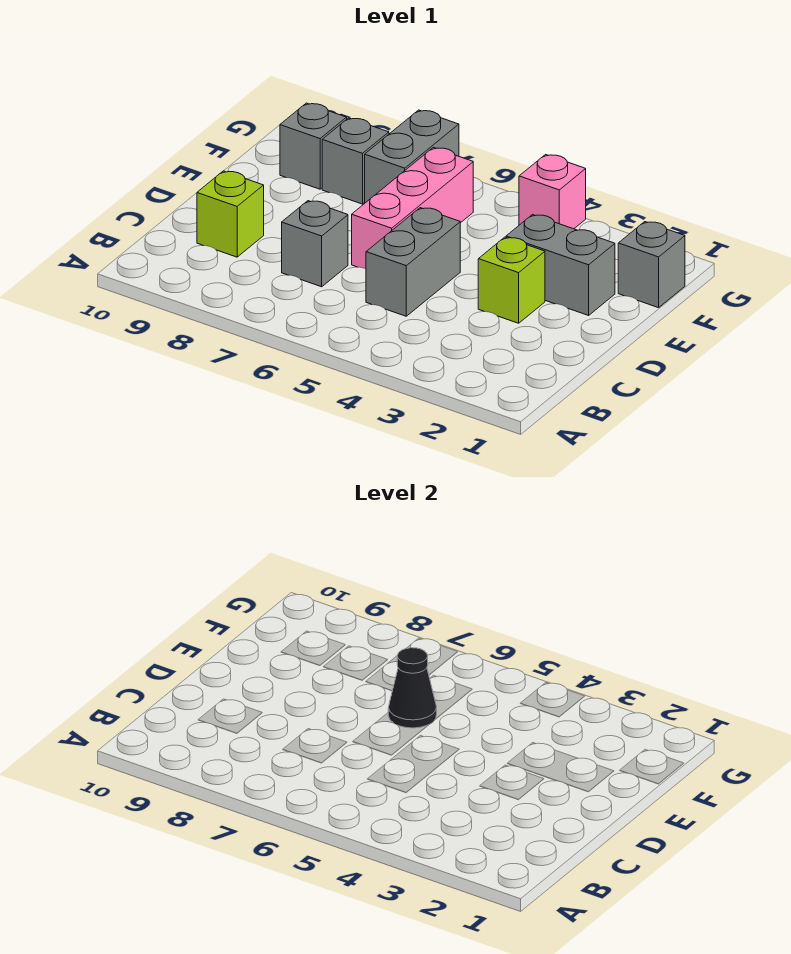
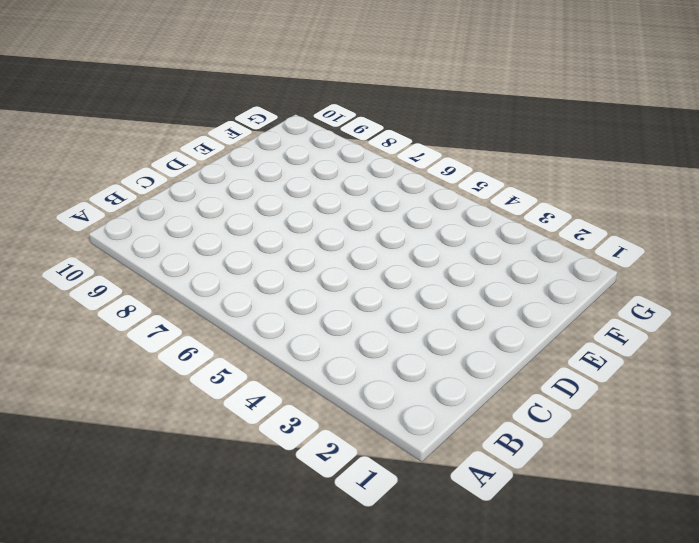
none -> grey brick C5:D5 level 1
none -> grey brick C7 level 1
none -> lime brick C9 level 1

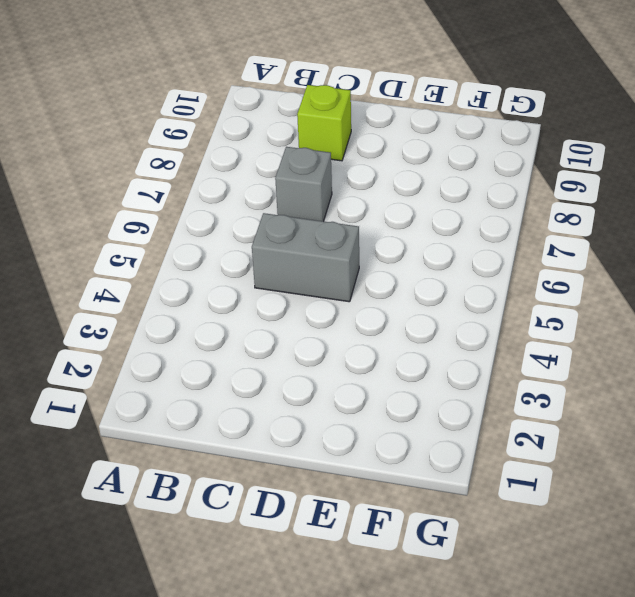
none -> lime brick D3 level 1
none -> pink brick D6:F6 level 1
none -> grey brick E2:E3 level 1

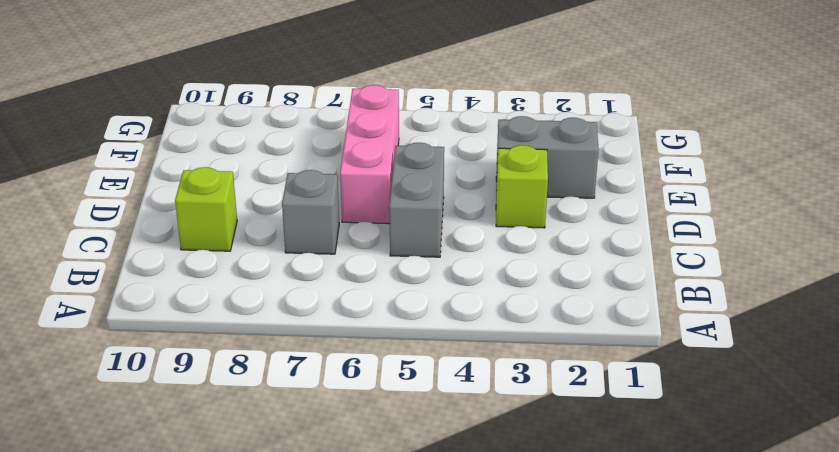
none -> grey brick F1 level 1
none -> grey brick F7:G7 level 1
none -> grey brick F8 level 1

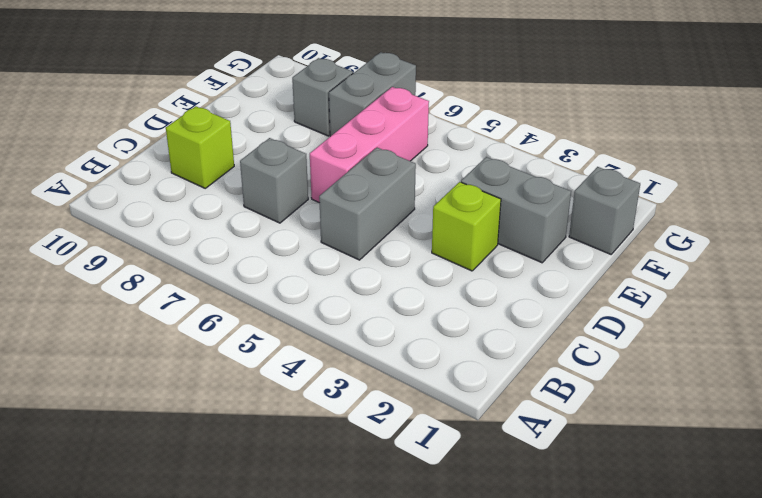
none -> grey brick F9 level 1
none -> pink brick G4 level 1
none -> black cone E6 level 2

